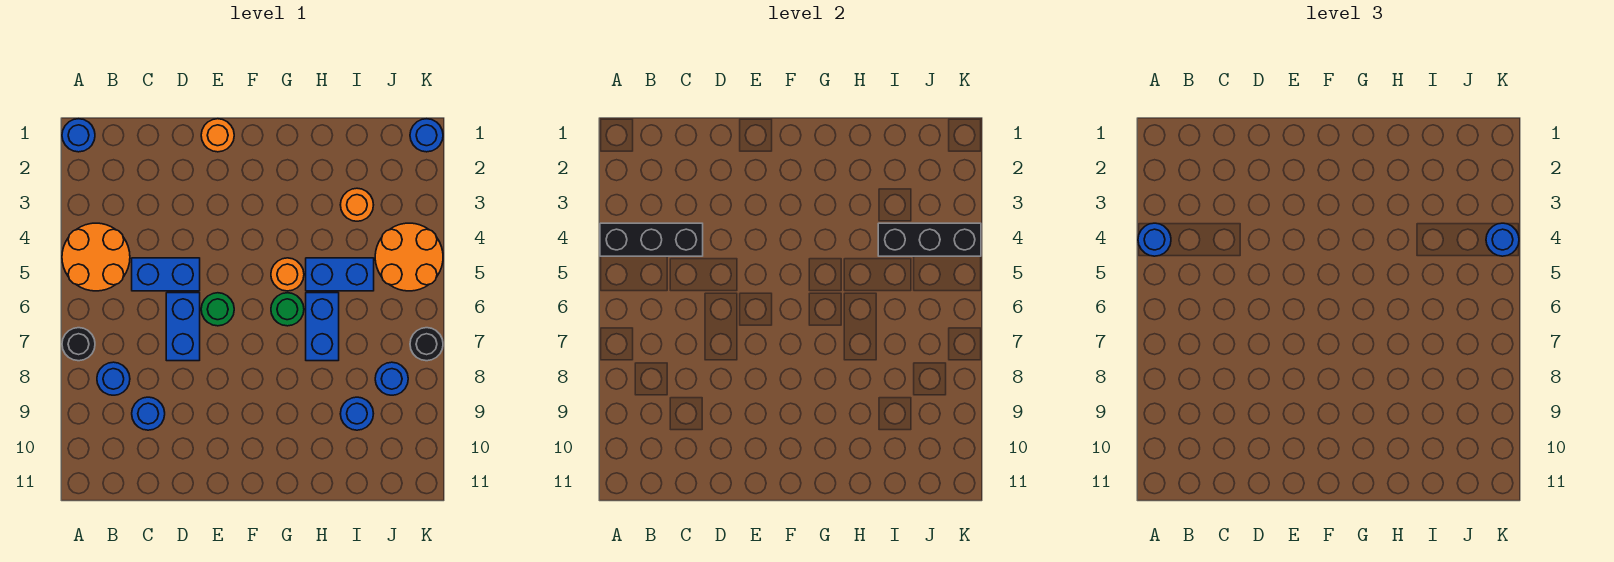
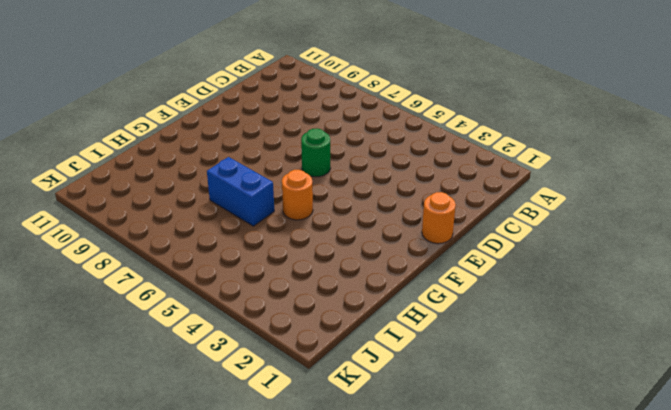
none -> blue round brick A1 level 1
none -> orange round brick A4:B5 level 1
none -> black round brick A7 level 1

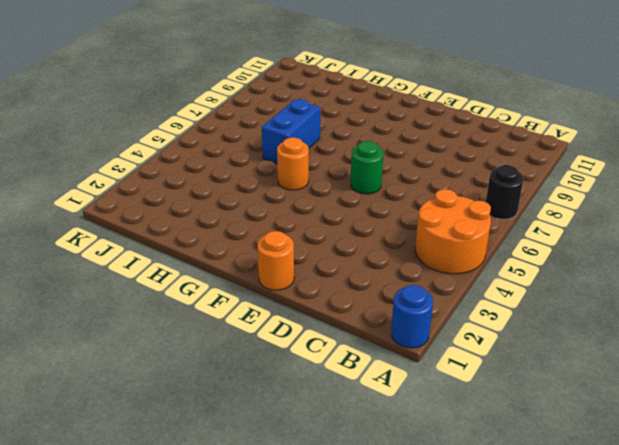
none -> blue round brick B8 level 1
none -> blue brick C5:D5 level 1
none -> blue round brick C9 level 1

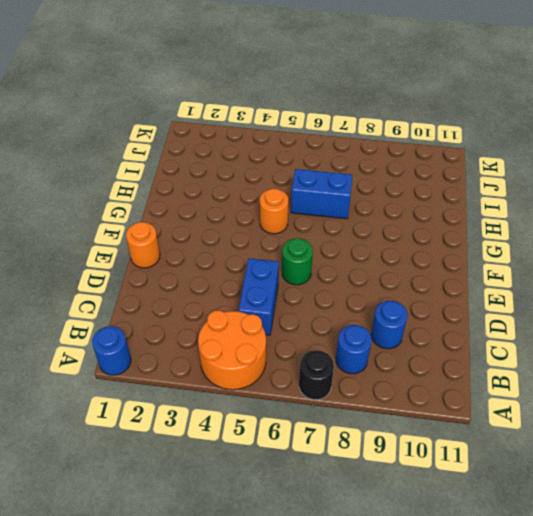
none -> blue brick D6:D7 level 1
none -> green round brick G6 level 1
none -> blue brick H5:I5 level 1

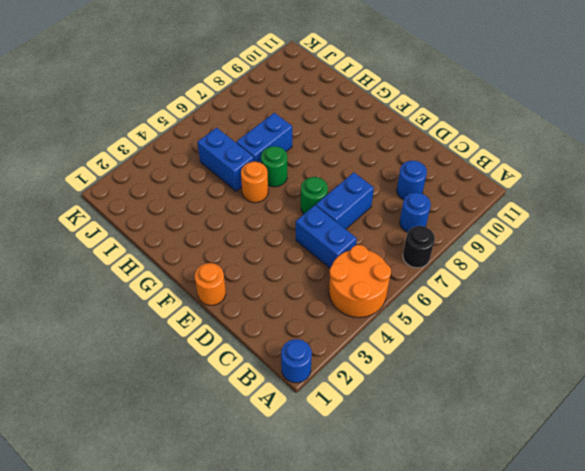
none -> orange round brick I3 level 1
none -> blue round brick I9 level 1
none -> orange round brick J4:K5 level 1

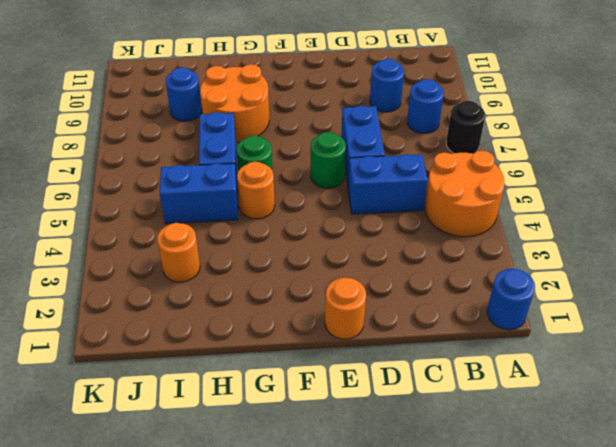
orange round brick G8:H9 level 1 -> orange round brick J4:K5 level 1
none -> blue round brick J8 level 1
none -> blue round brick K1 level 1
none -> black round brick K7 level 1

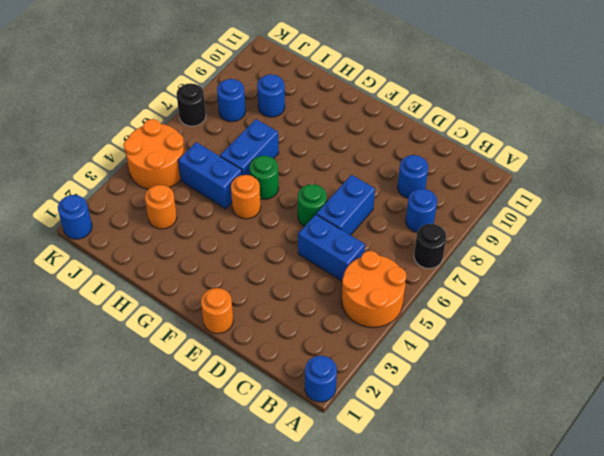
none -> black brick A4:C4 level 2
none -> black brick I4:K4 level 2
none -> blue round brick A4 level 3

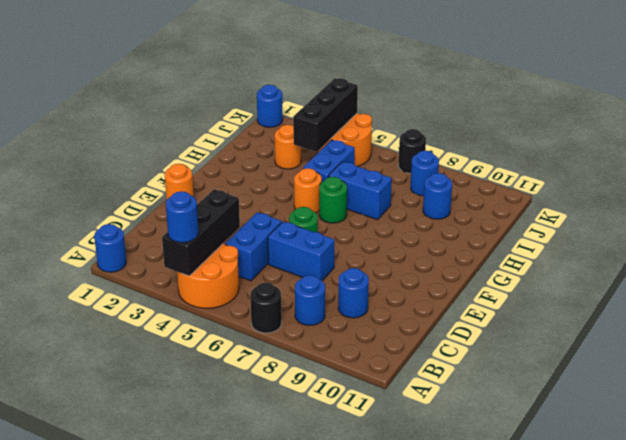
none -> blue round brick K4 level 3

